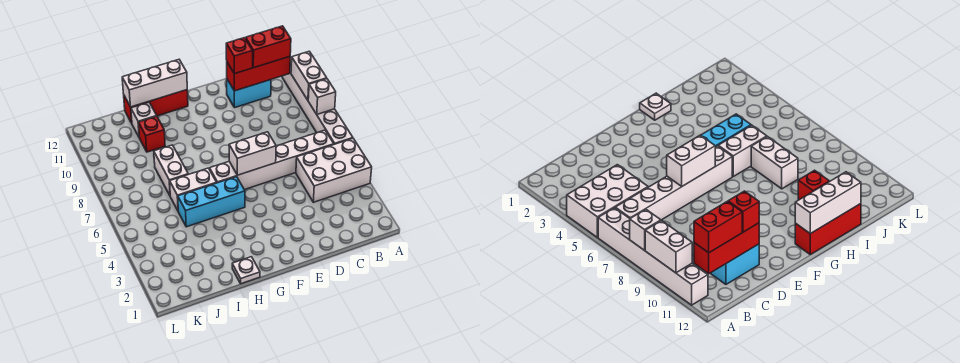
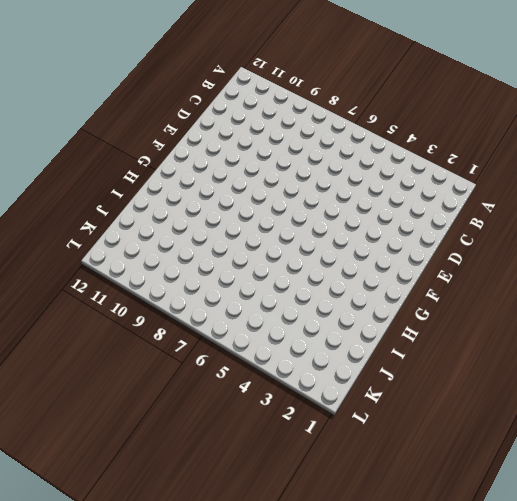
none -> white brick A4:C5 level 1
none -> white brick A6:A11 level 1
none -> white brick B6:G6 level 1

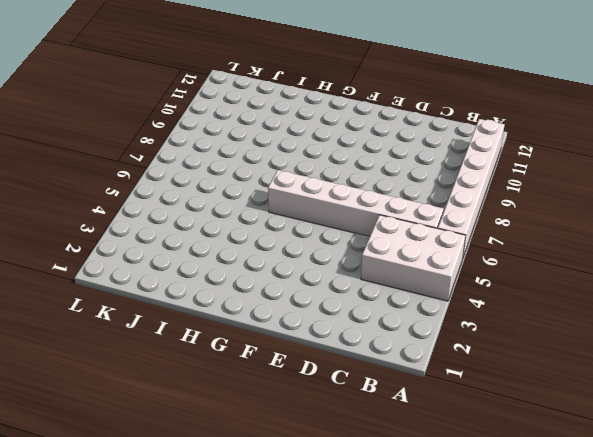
none -> cyan brick C11:D11 level 1
none -> cyan brick G5:I5 level 1
none -> red brick G12:I12 level 1

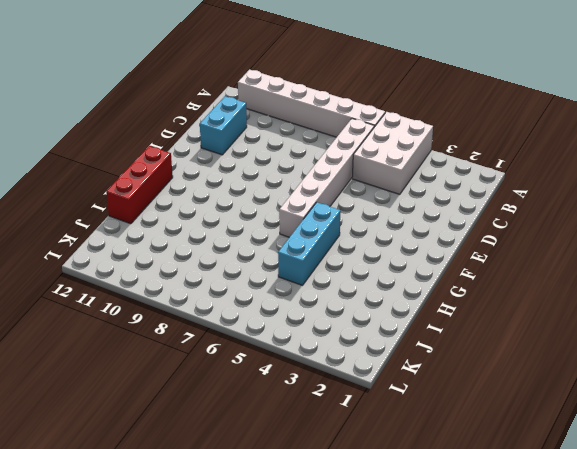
none -> white plate H1 level 1
none -> white brick H6:I6 level 1
none -> white brick I7:I8 level 1

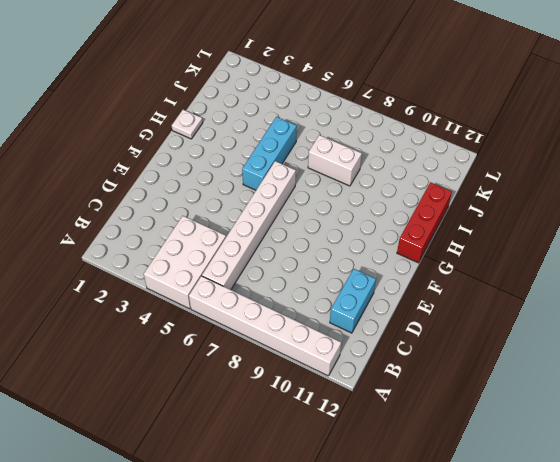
none -> white brick H6:I6 level 1
none -> red brick I10 level 1
none -> white brick I11 level 1

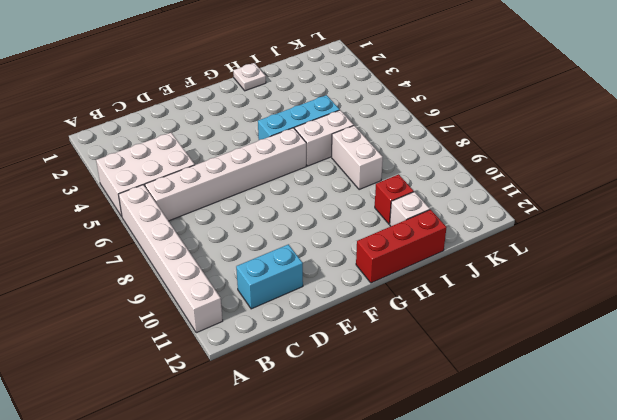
none -> white brick A8 level 2
none -> white brick A9:A10 level 2
none -> red brick B11:D11 level 2

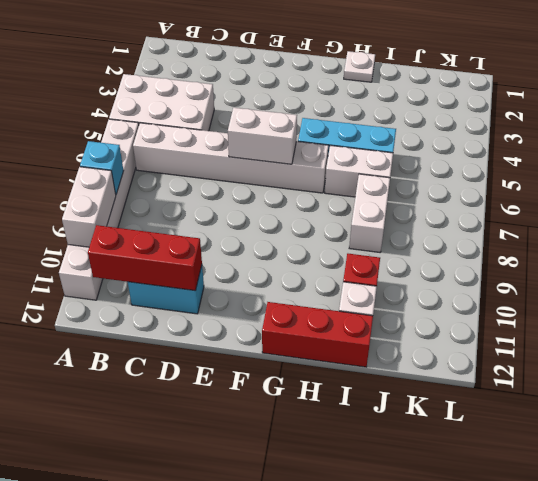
cyan brick A8 level 2 -> white brick A8 level 2
none -> white brick G12:I12 level 2
none -> red brick B11:C11 level 3
none -> red brick D11 level 3

